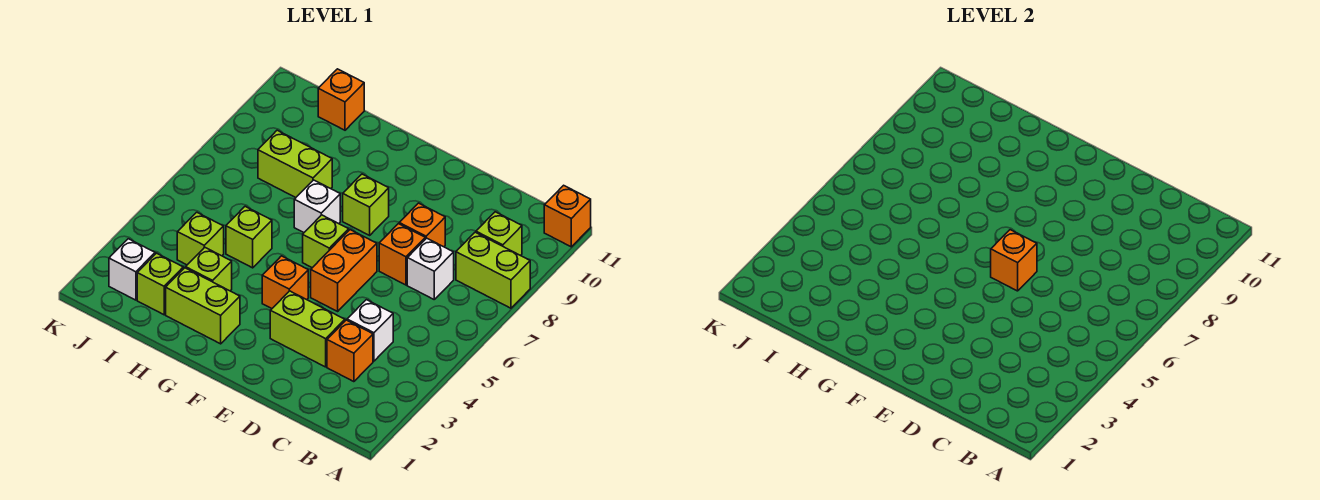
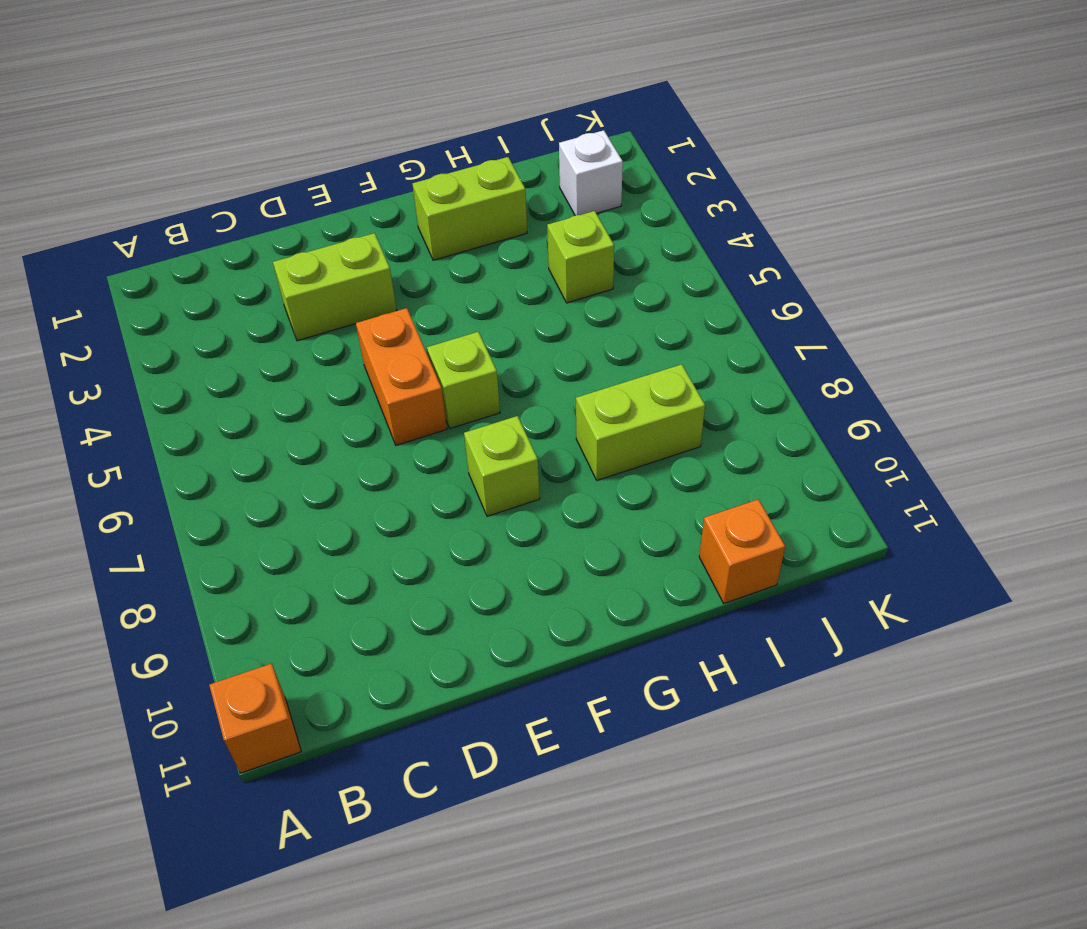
none -> lime brick A8:B8 level 1
none -> lime brick B9 level 1
none -> orange brick C3 level 1

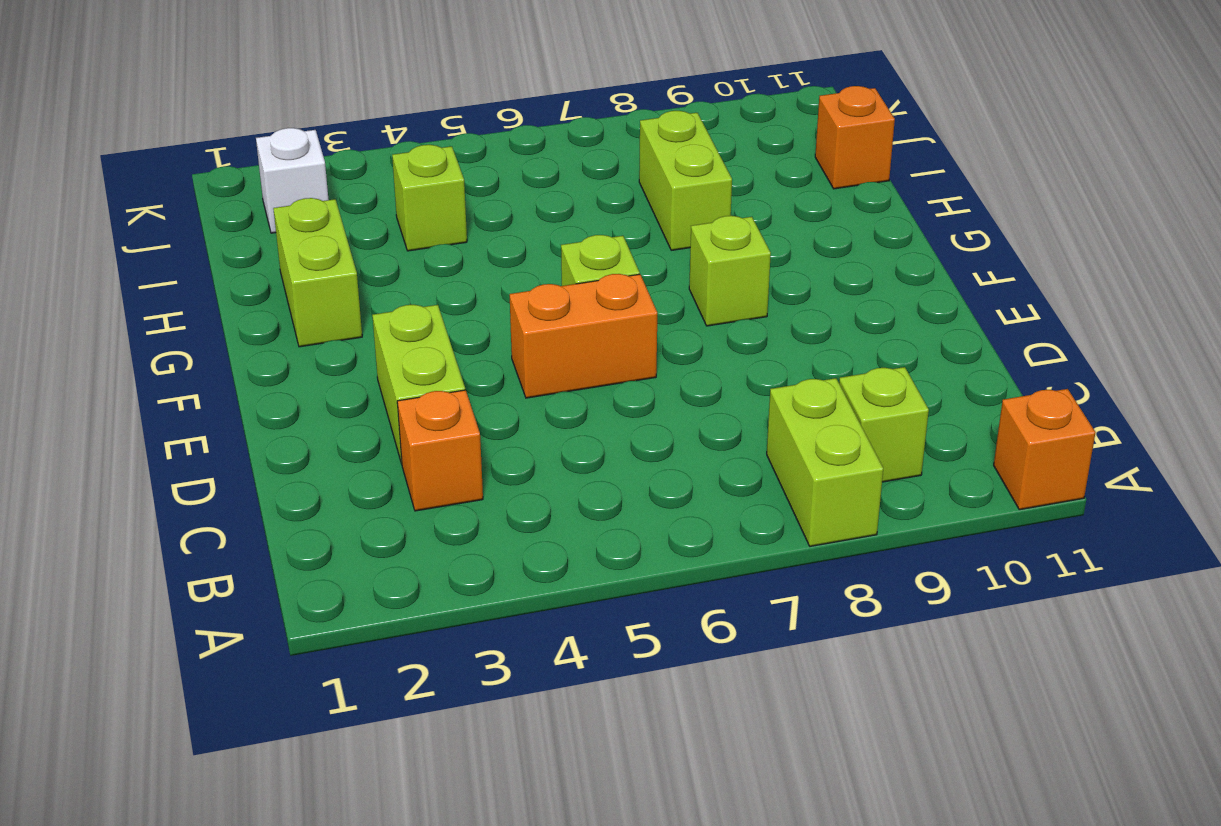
none -> white brick C4 level 1
none -> white brick C7 level 1
none -> orange brick D7 level 1

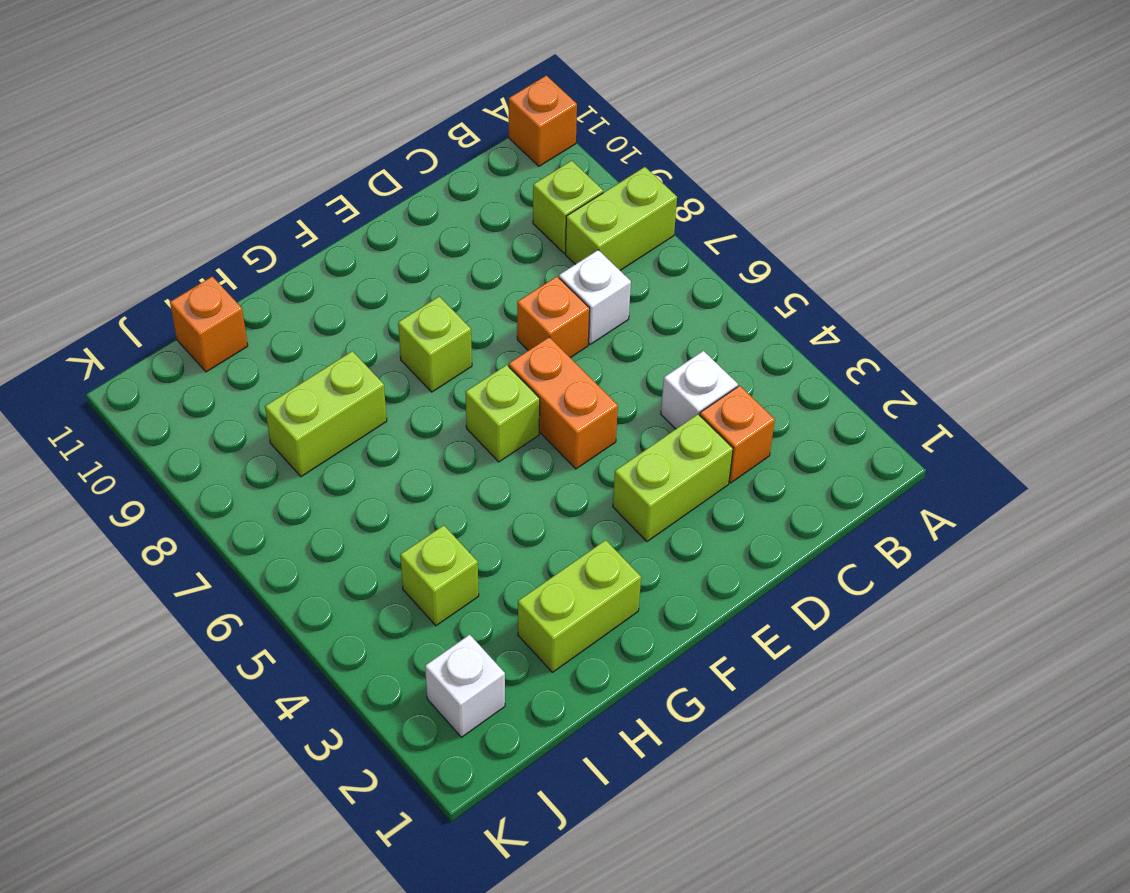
none -> orange brick D8 level 1
none -> orange brick F4 level 1
none -> white brick G7 level 1

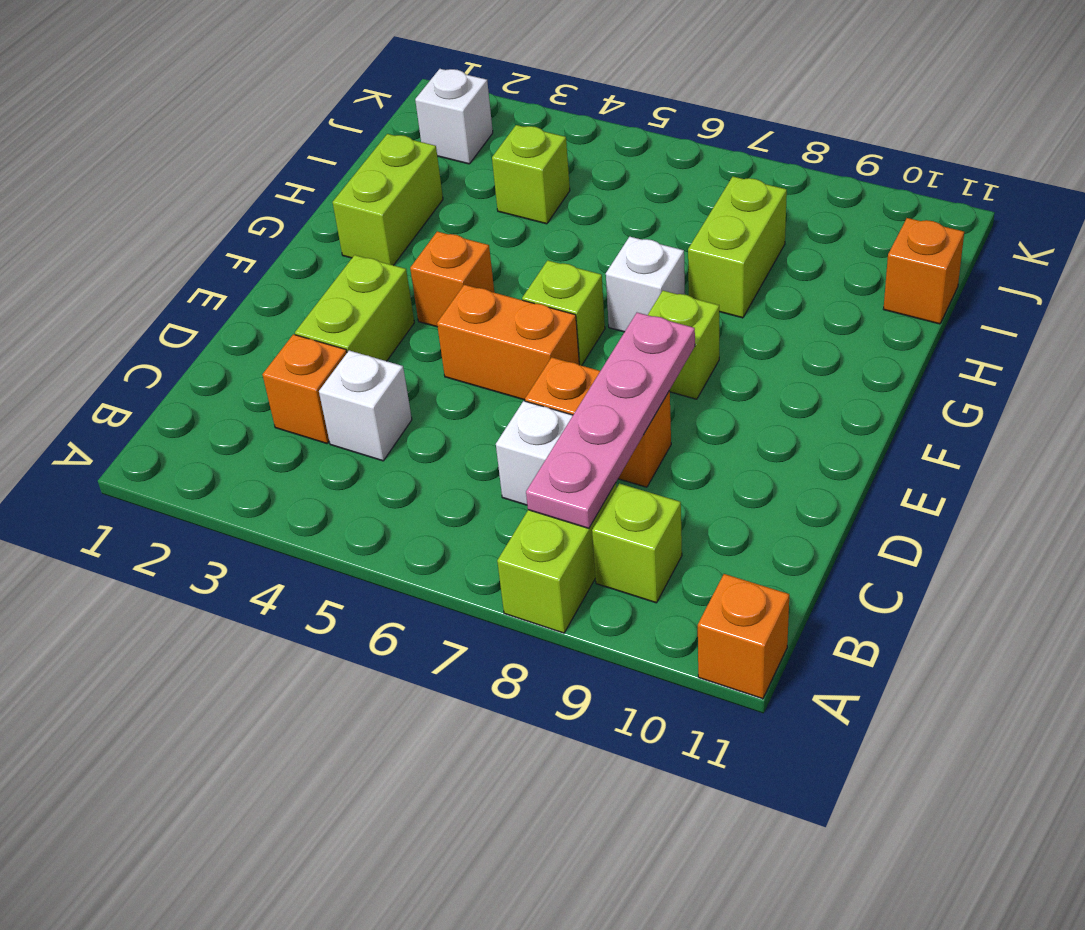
pink plate B8:E8 level 2 -> none
none -> lime brick H3 level 1
none -> lime brick H5 level 1
none -> lime brick I2 level 1

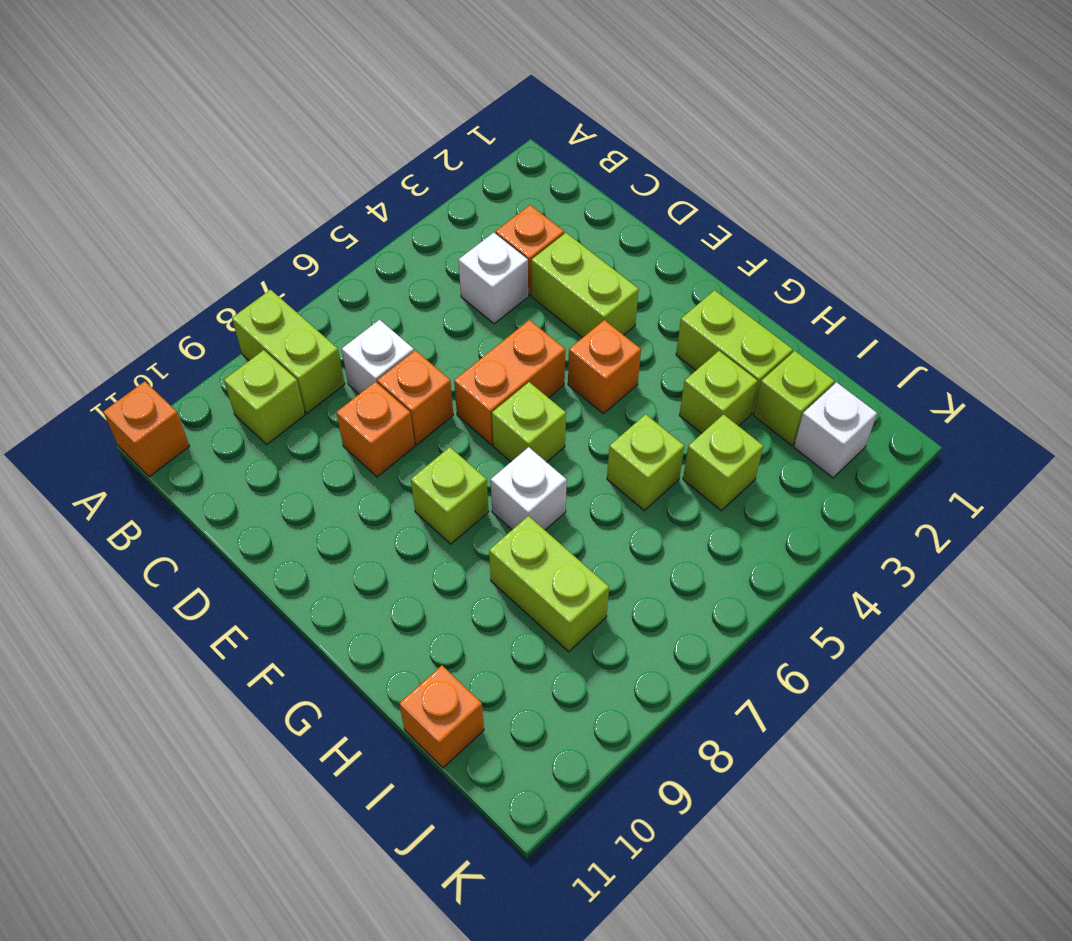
none -> orange brick E6 level 2

